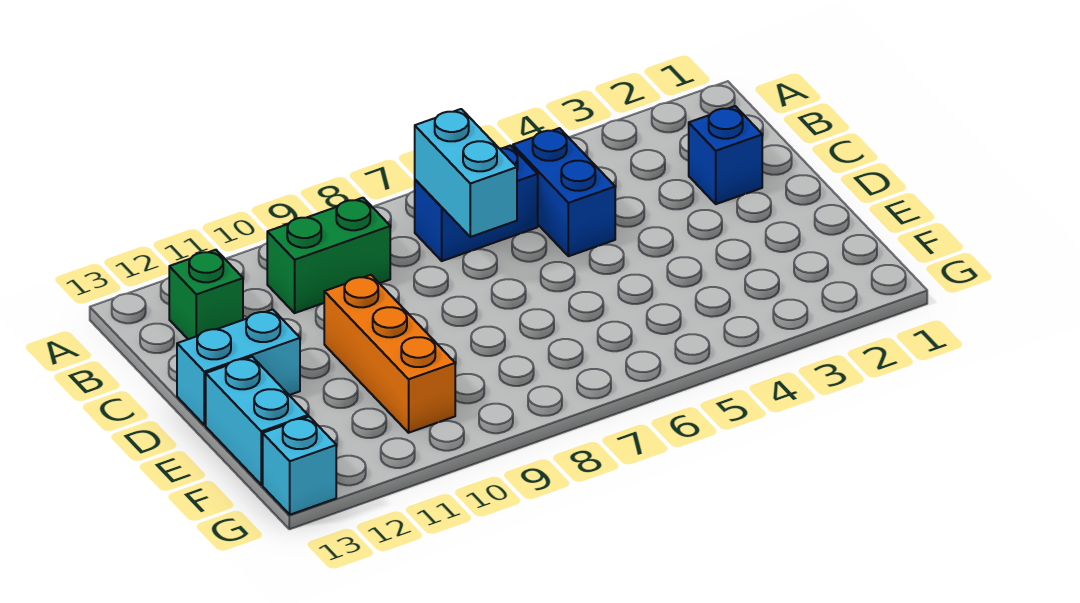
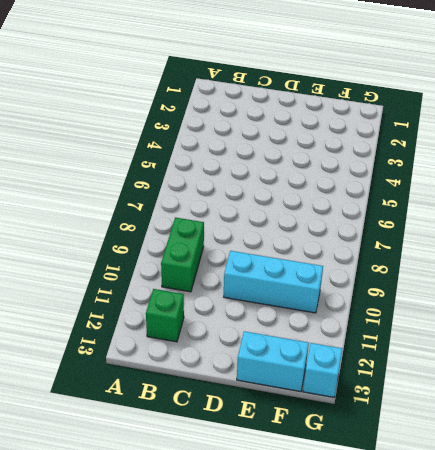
cyan brick D10:F10 level 1 -> orange brick D10:F10 level 1
none -> blue brick B5:C5 level 1
none -> blue brick B6:B7 level 1

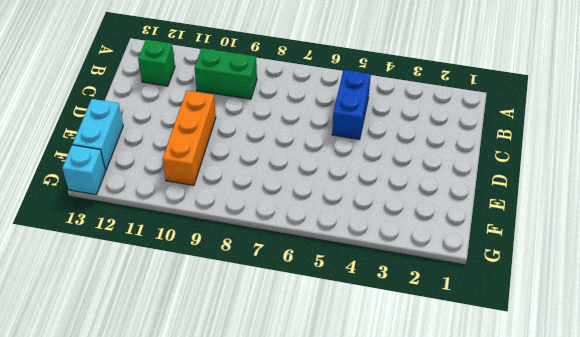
none -> blue brick B6:B7 level 1
none -> blue brick C2 level 1

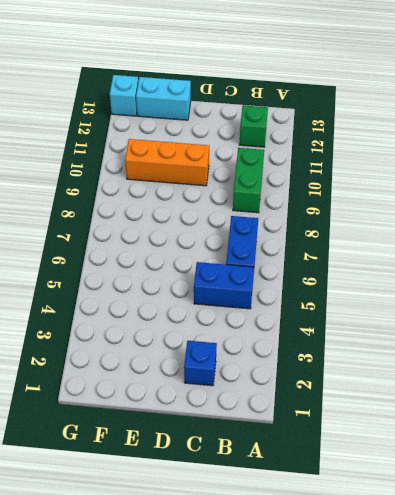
none -> cyan brick D12:D13 level 1
none -> cyan brick B7:C7 level 2

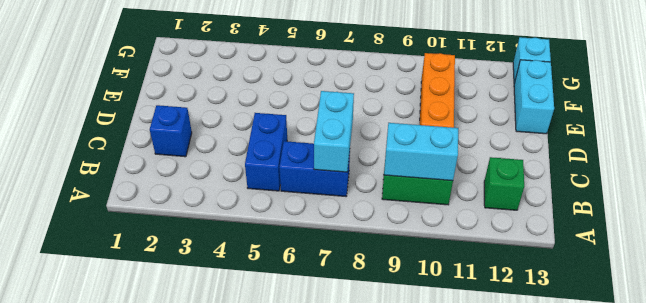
cyan brick B9:B10 level 2 -> cyan brick D12:D13 level 1

